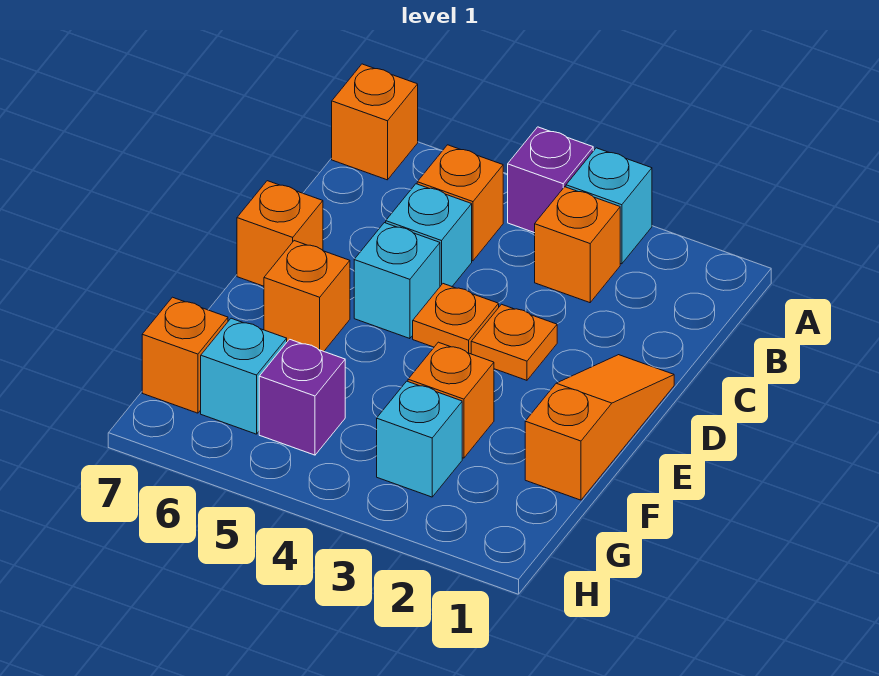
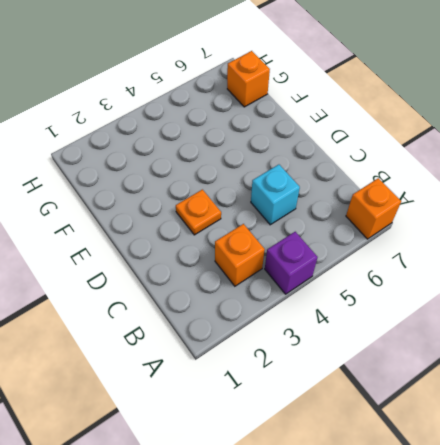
none -> cyan brick A3 level 1
none -> orange brick B5 level 1
none -> orange slope D1:F1 level 1 top F

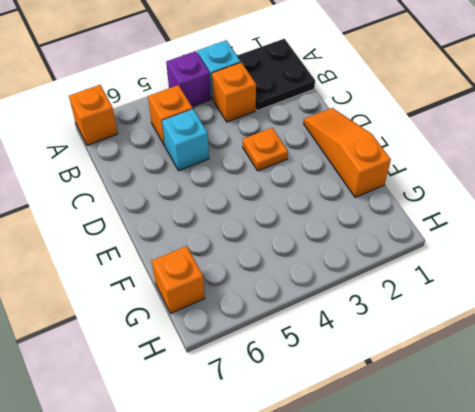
black plate A1:B2 level 1 -> none
none -> orange plate D4 level 1
none -> cyan brick D5 level 1
none -> orange brick D7 level 1

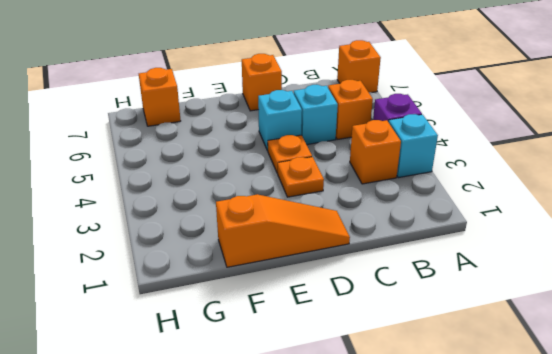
none -> orange brick E6 level 1
none -> orange brick F3 level 1
none -> cyan brick G3 level 1

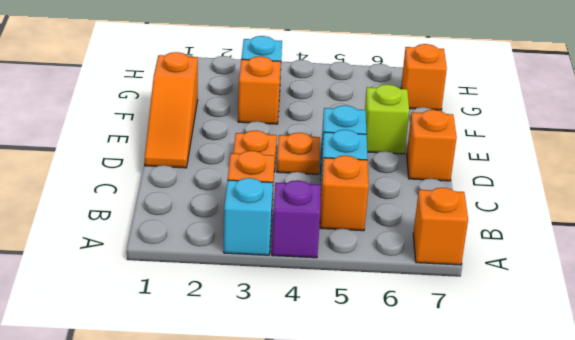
lime brick E6 level 1 -> orange brick E6 level 1
none -> purple brick G5 level 1
none -> cyan brick G6 level 1

